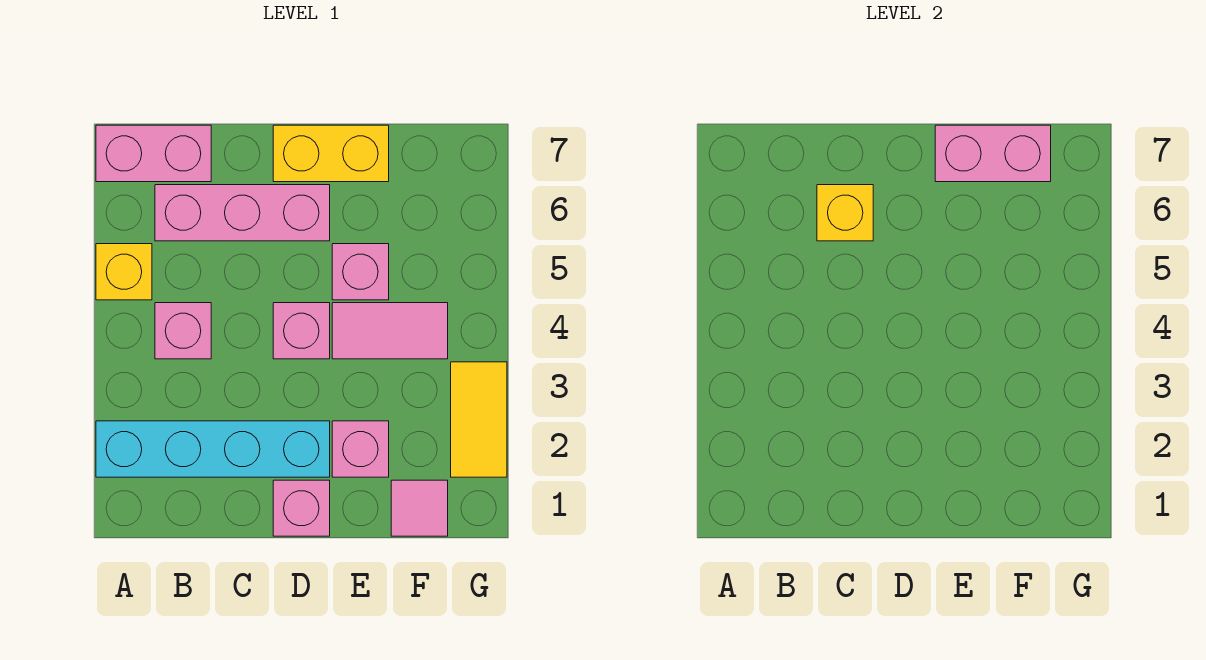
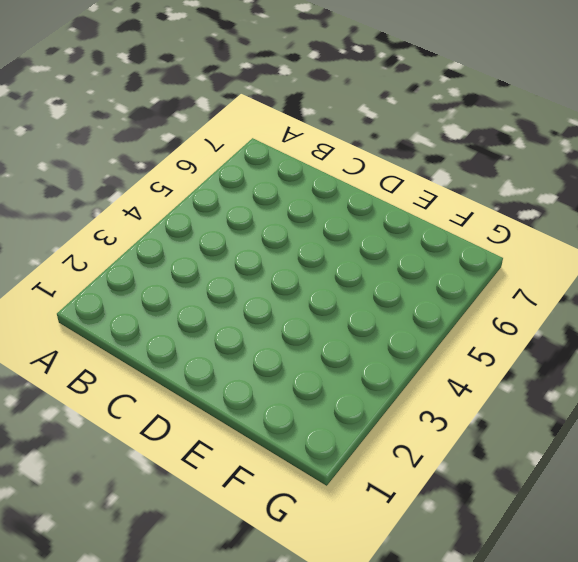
none -> cyan brick A2:D2 level 1
none -> yellow brick A5 level 1
none -> pink brick A7:B7 level 1

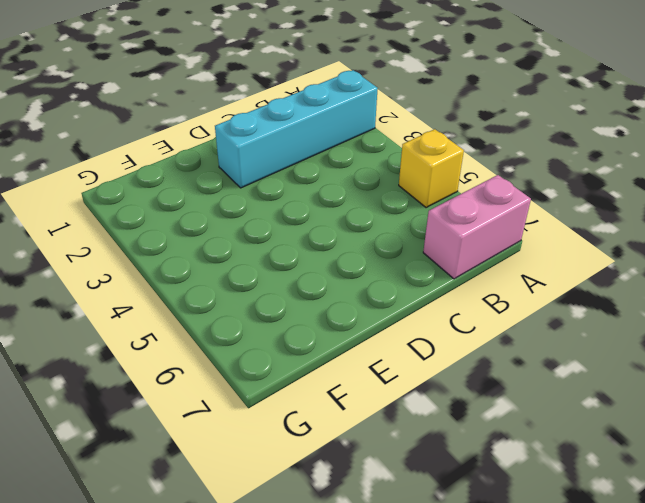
none -> pink brick B4 level 1
none -> pink brick B6:D6 level 1
none -> pink brick D1 level 1

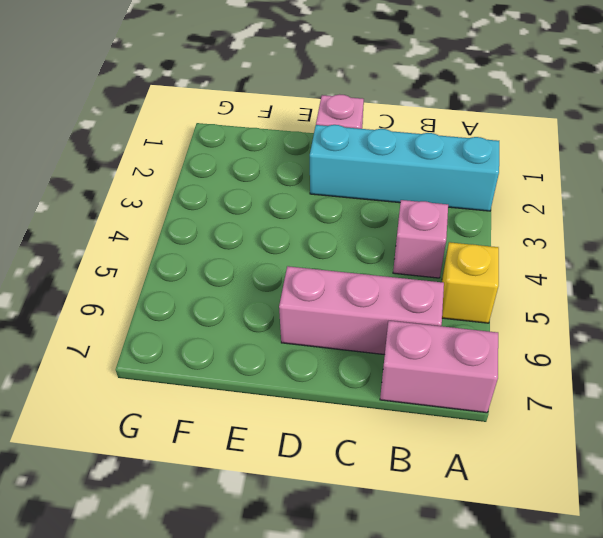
none -> pink brick D4 level 1
none -> yellow brick D7:E7 level 1
none -> pink brick E2 level 1

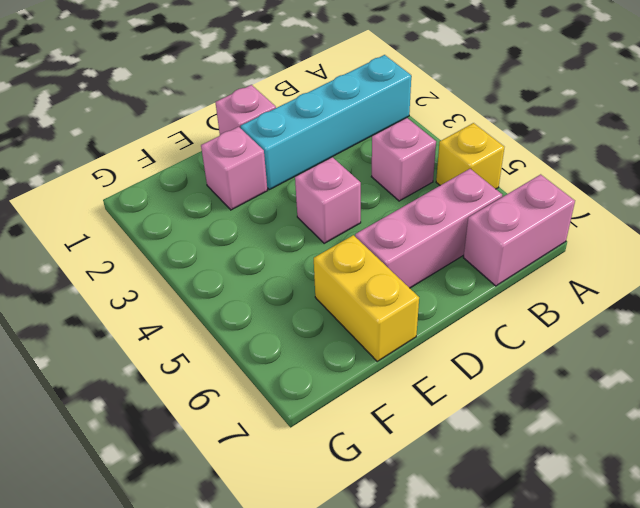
yellow brick E6:E7 level 1 -> yellow brick D7:E7 level 1
none -> pink tile E4:F4 level 1
none -> pink brick E5 level 1
none -> pink tile F1 level 1

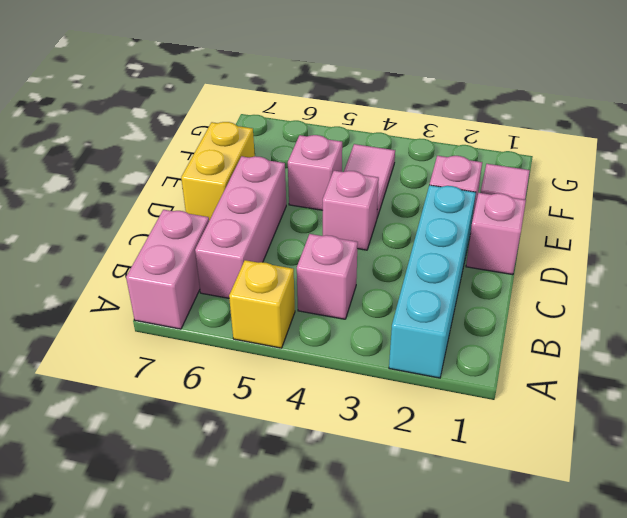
none -> yellow tile G2:G3 level 1
none -> yellow brick C6 level 2
none -> pink brick E7:F7 level 2

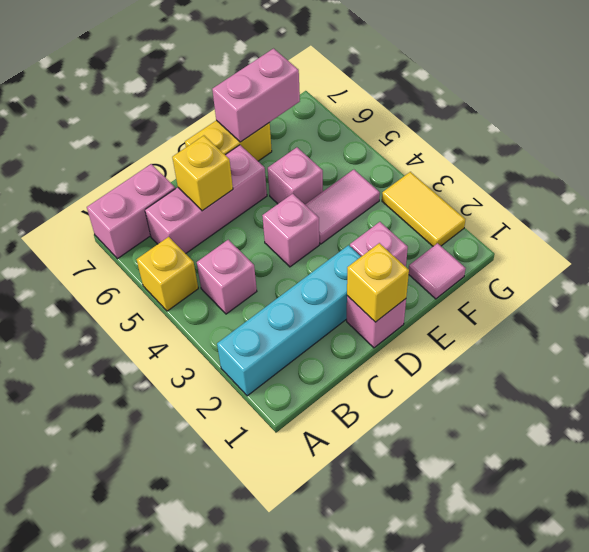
yellow brick D1 level 2 -> none

